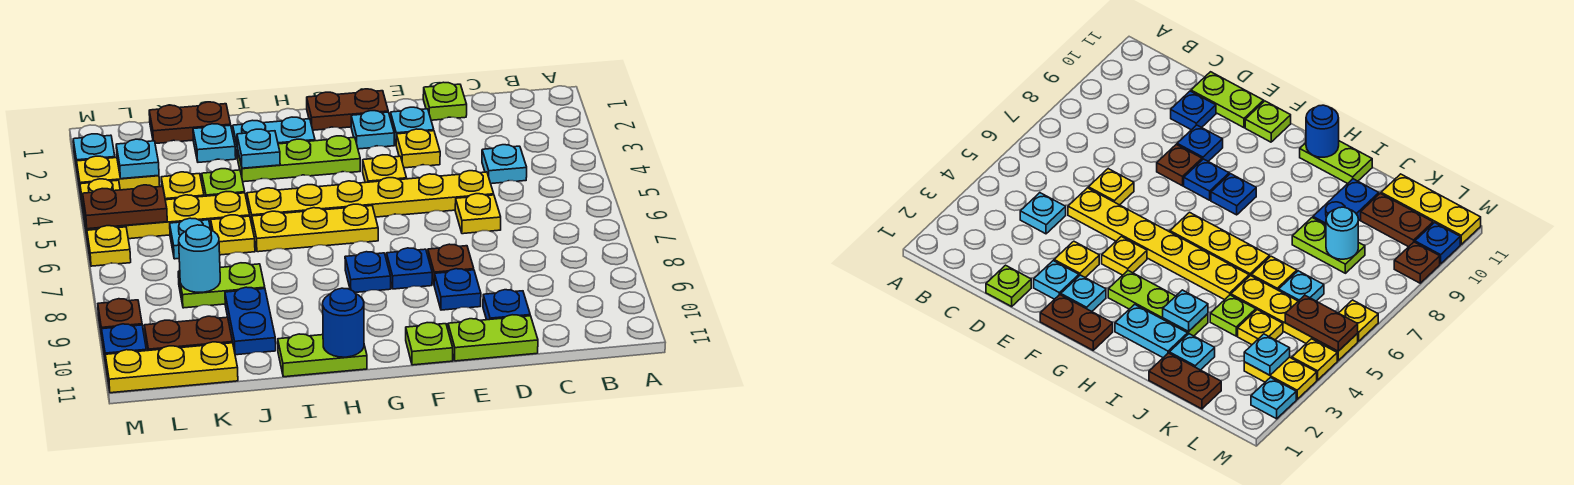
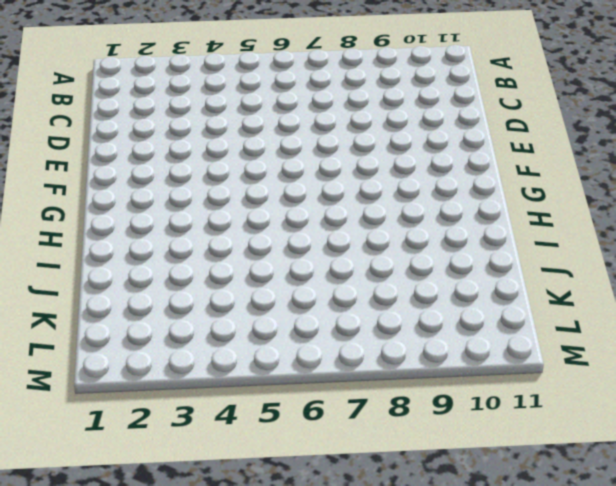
none -> cyan plate C4 level 1
none -> lime plate D1 level 1
none -> yellow plate D5:I5 level 1
none -> yellow plate D6 level 1

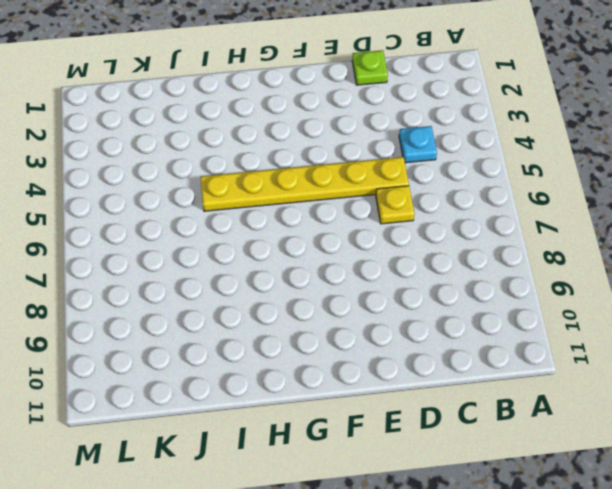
none -> blue plate D10 level 1
none -> lime plate D11:E11 level 1
none -> cyan plate E2 level 1
none -> yellow plate E3 level 1

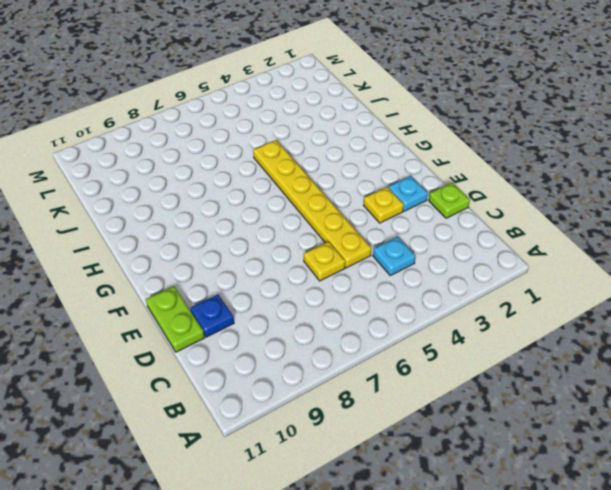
none -> brown plate E8 level 1
none -> blue plate E9 level 1
none -> brown plate F1:G1 level 1
none -> cyan plate F2 level 1

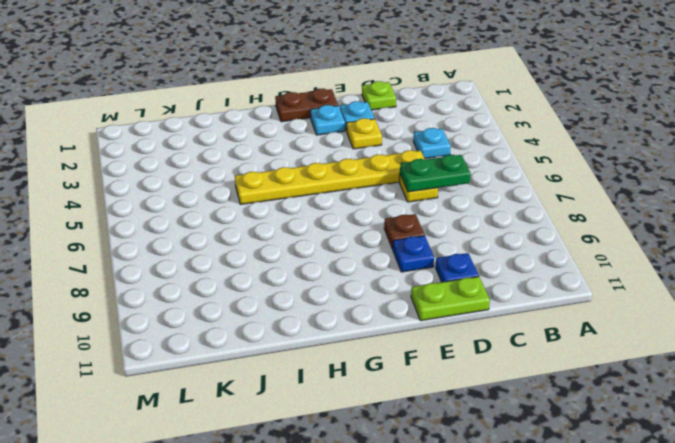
green plate C6:D6 level 2 -> none
none -> yellow plate F4 level 1
none -> blue plate F8 level 1
none -> lime plate F11 level 1
none -> lime plate G3:I3 level 1

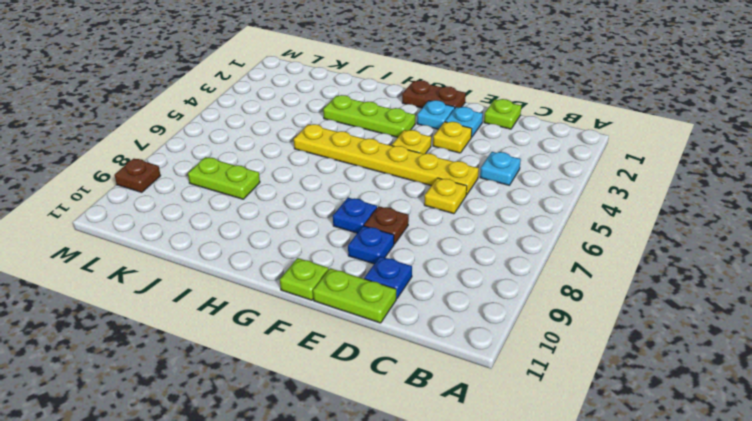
none -> yellow plate G6:I6 level 1
none -> blue plate G8 level 1
none -> cyan plate H2:I2 level 1
none -> lime plate H11:I11 level 1

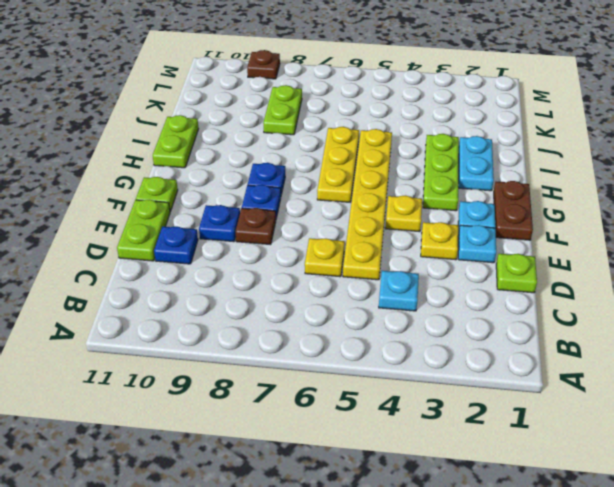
none -> brown plate J1:K1 level 1
none -> cyan plate J2 level 1
none -> lime plate J4 level 1
none -> yellow plate J5:M5 level 1

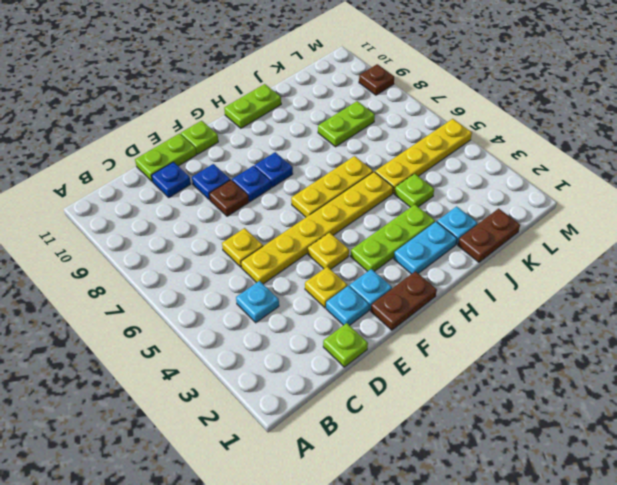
none -> yellow plate J6 level 1
none -> blue plate J9:J10 level 1
none -> yellow plate K4 level 1
none -> cyan plate K6 level 1

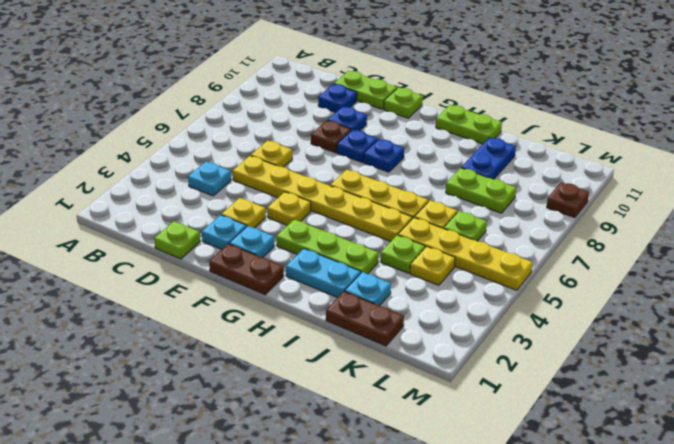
lime plate K6 level 1 -> cyan plate K6 level 1
none -> brown plate K10:L10 level 1
none -> yellow plate K11:M11 level 1
none -> yellow plate L3:M3 level 1
none -> cyan plate M2 level 1

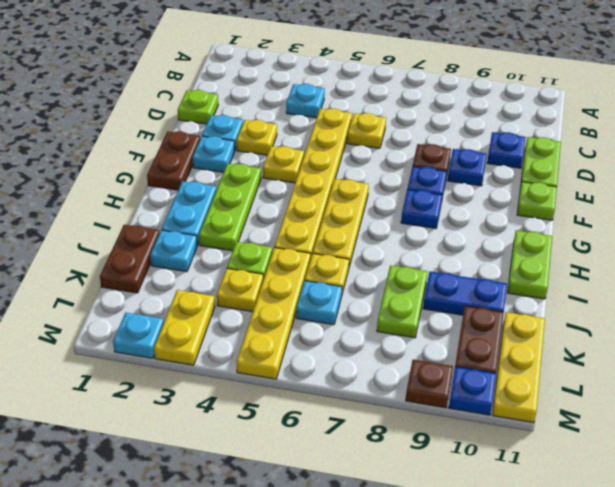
none -> yellow plate M4 level 1
none -> yellow plate M6 level 1
none -> blue round brick H11 level 2
none -> cyan plate I3 level 2

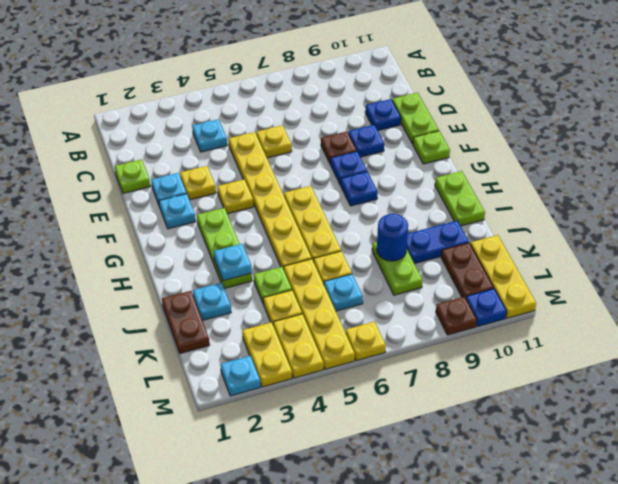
blue round brick J8 level 2 -> blue round brick H11 level 2
yellow plate L4:M4 level 1 -> yellow plate M4 level 1
none -> brown plate F1:G1 level 1
none -> cyan plate H2:I2 level 1
none -> cyan round brick K8 level 2
none -> cyan plate L3 level 2

